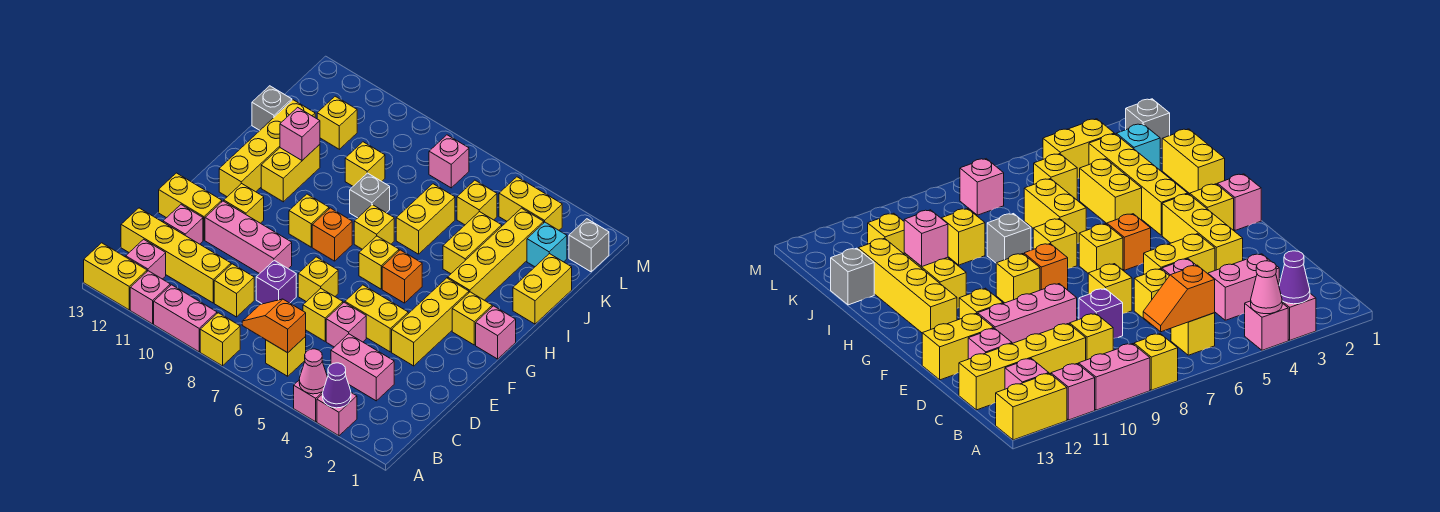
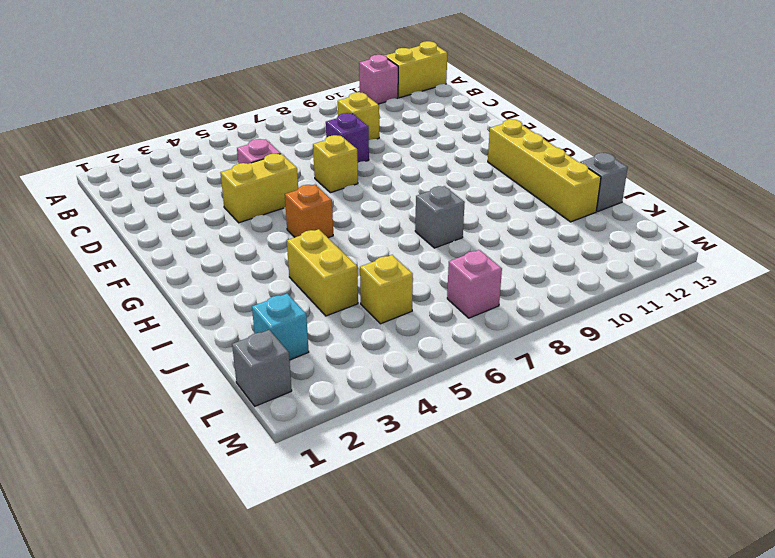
none -> pink brick A3 level 1
none -> pink brick A4 level 1
none -> yellow brick A8 level 1
none -> pink brick A9:A10 level 1

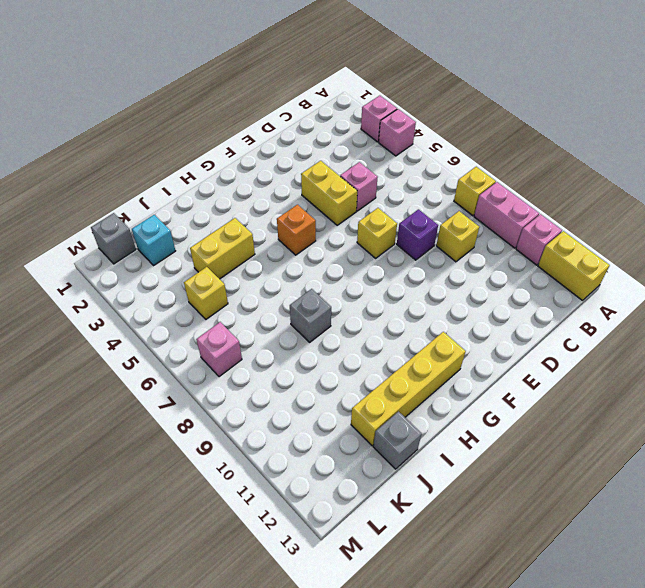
none -> yellow brick B6 level 1
none -> pink brick B12 level 1
none -> pink brick C3:C4 level 1
none -> yellow brick C10:C13 level 1

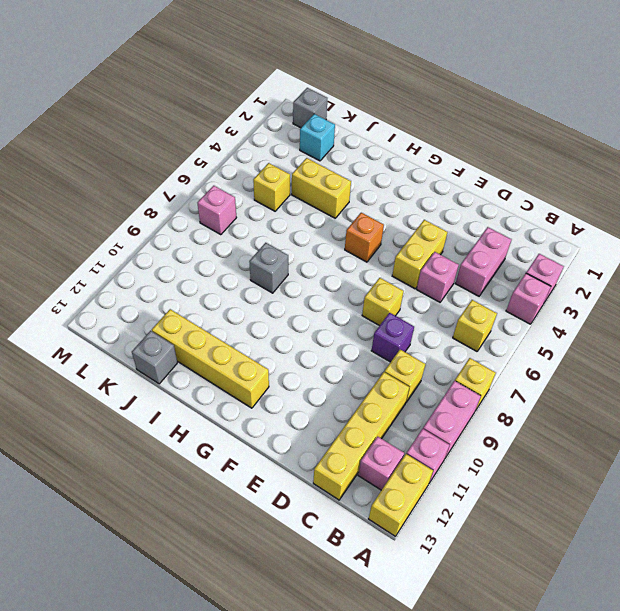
none -> yellow brick D6 level 1
none -> pink brick D12 level 1
none -> yellow brick E3:G3 level 1
none -> pink brick E9:E11 level 1

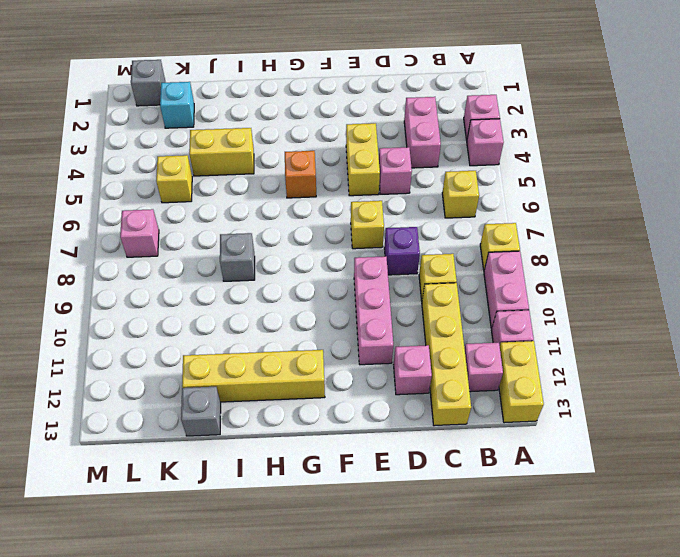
none -> yellow brick D6 level 1
none -> yellow brick E3:G3 level 1
none -> yellow brick E12:E13 level 1
none -> yellow brick F11 level 1

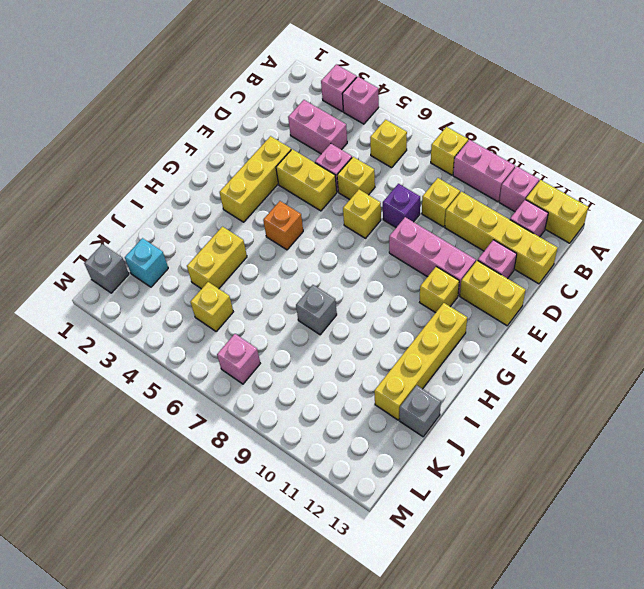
none -> pink brick G1 level 1
none -> yellow brick G2 level 1
none -> yellow brick G6 level 1
none -> orange brick G8 level 1

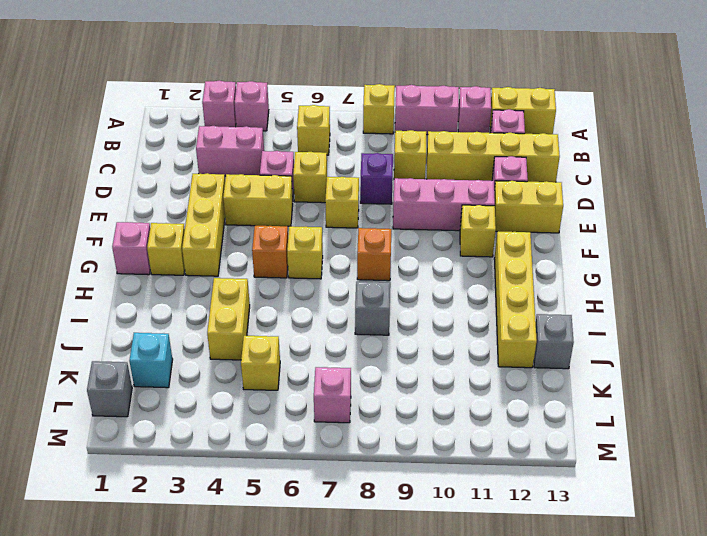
none -> yellow brick G9 level 1
none -> yellow brick H3:K3 level 1
none -> yellow brick H7 level 1
none -> yellow brick H11:I11 level 1

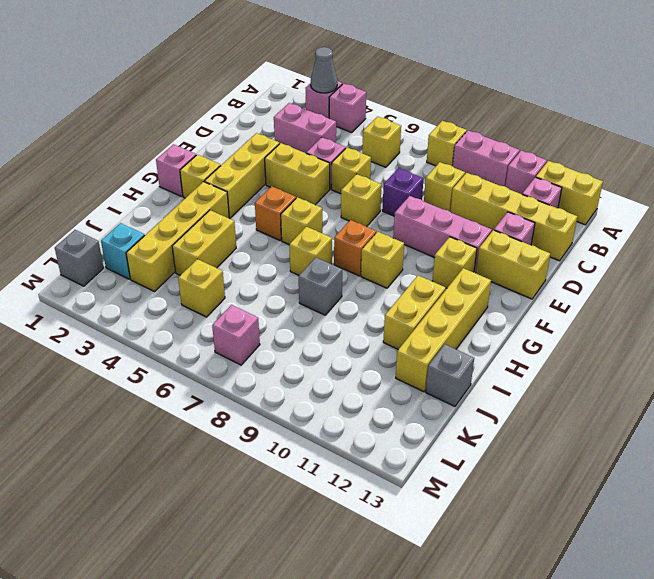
grey cone A3 level 2 -> purple cone A3 level 2
none -> yellow brick I1:J1 level 1
none -> yellow brick I6:J6 level 1
none -> yellow brick J9 level 1
none -> yellow brick K11 level 1

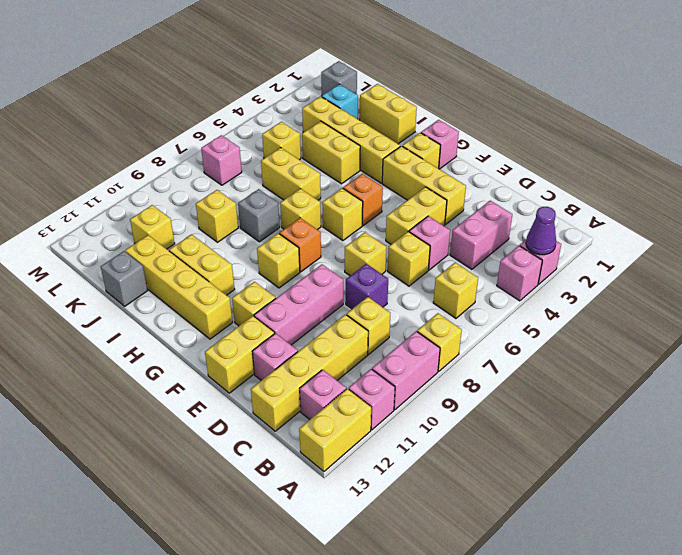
none -> yellow brick L3:L4 level 1
none -> pink cone A4 level 2
none -> orange slope B6:B7 level 2 top 6
none -> pink brick I11 level 2

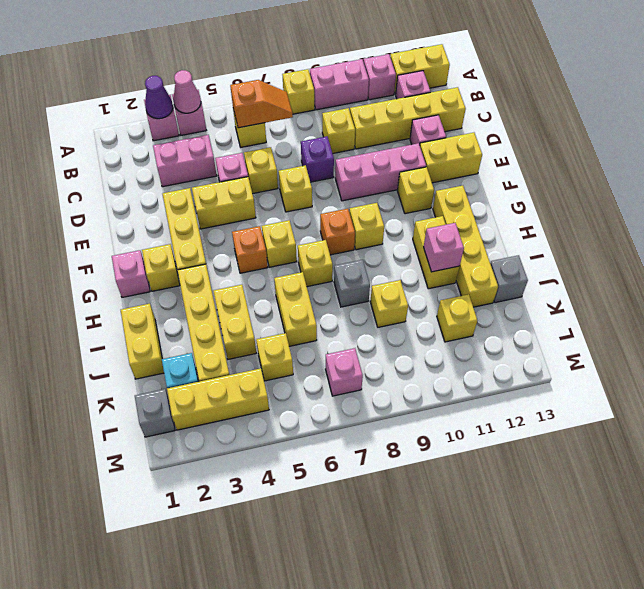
yellow brick L2:L4 level 1 -> yellow brick L3:L4 level 1

